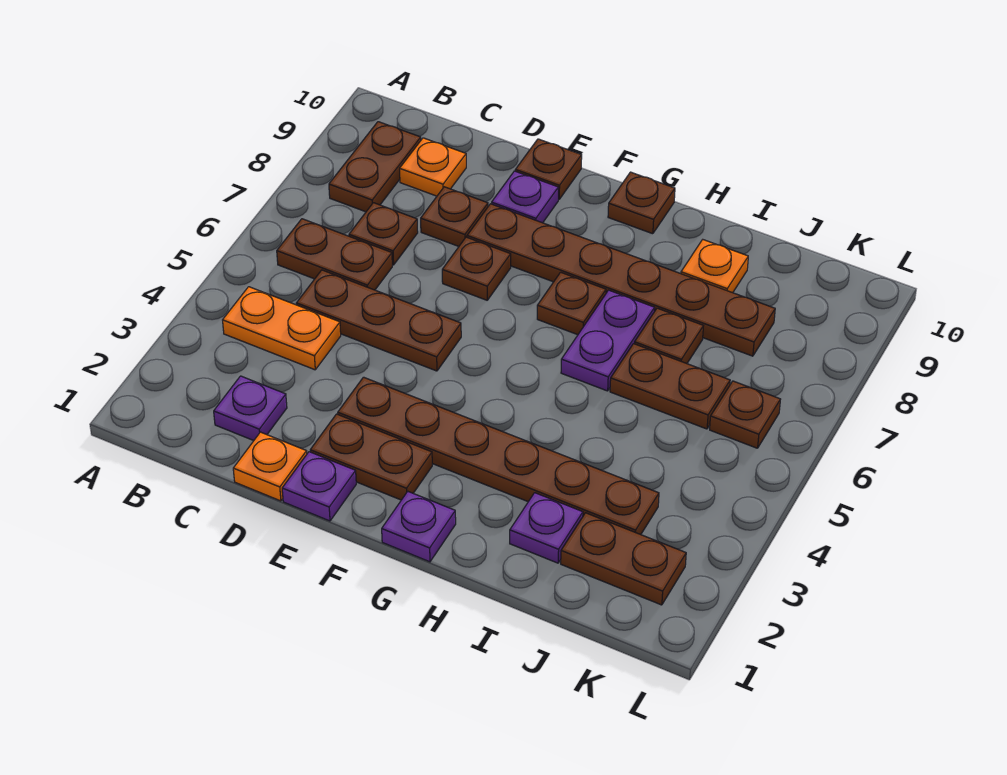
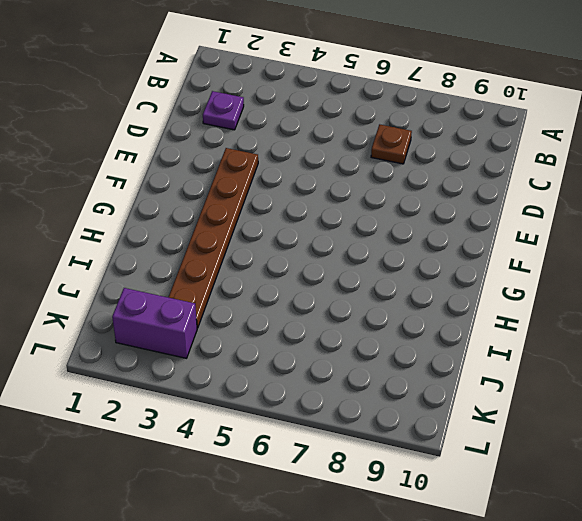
purple brick K2:K3 level 1 -> brown plate J2:K2 level 1
none -> orange plate B4:C4 level 1
none -> brown plate B6:C6 level 1
none -> brown plate B8:B9 level 1

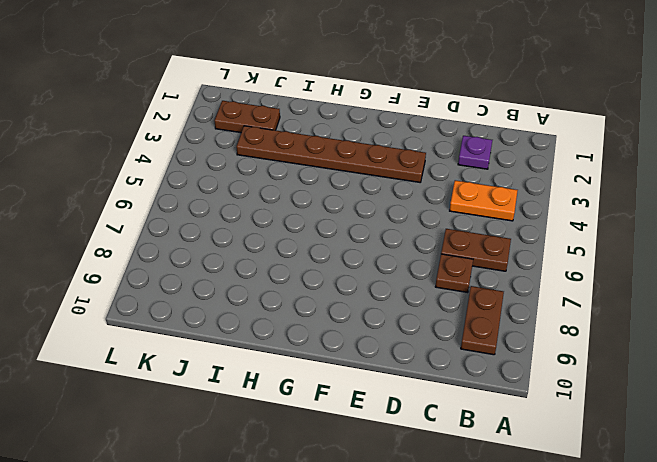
none -> brown plate C5:E5 level 1
none -> orange plate C9 level 1
none -> orange plate D1 level 1

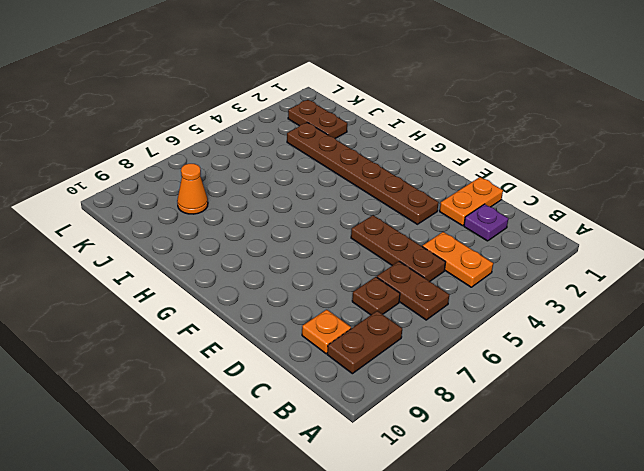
orange plate D1:D2 level 1 -> orange plate D1 level 1
orange cone J8 level 1 -> brown plate E8:J8 level 1
none -> brown plate D8 level 1
none -> purple plate E1 level 1
none -> brown plate E2:F2 level 1

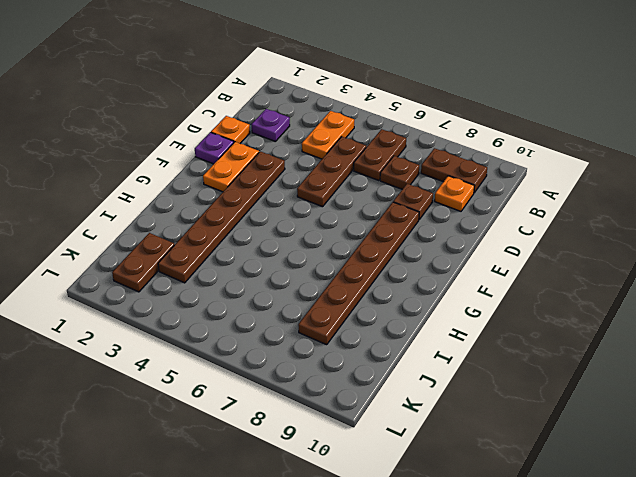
orange plate E2:F2 level 1 -> brown plate E2:F2 level 1
none -> brown plate E7 level 1
none -> purple plate E9 level 1
none -> brown plate E10 level 1

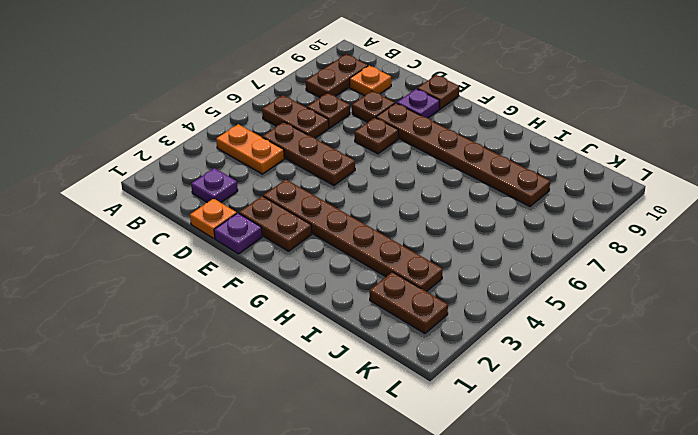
none -> purple plate G1 level 1
none -> brown plate G7 level 1
none -> brown plate G10 level 1

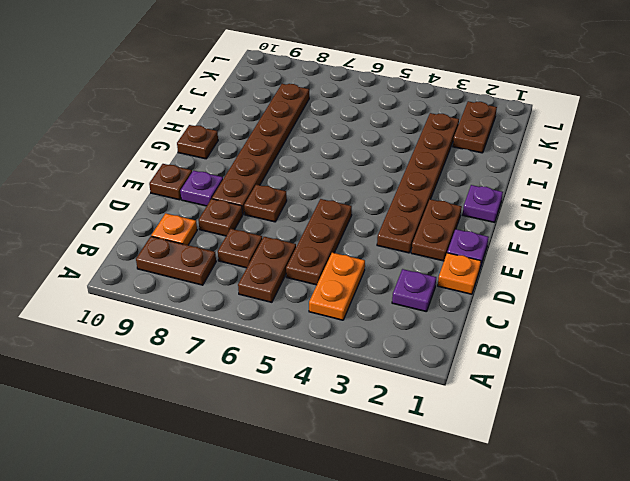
none -> brown plate G7 level 1
none -> purple plate H6:H7 level 1
none -> purple plate I2 level 1

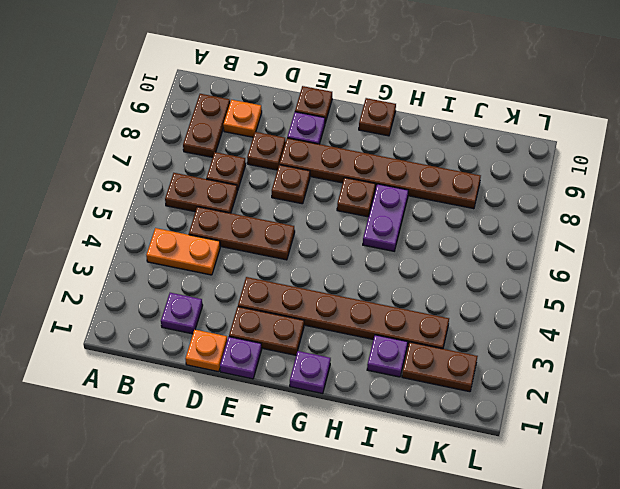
none -> brown plate I6:J6 level 1
none -> brown plate I7 level 1
none -> orange plate I9 level 1

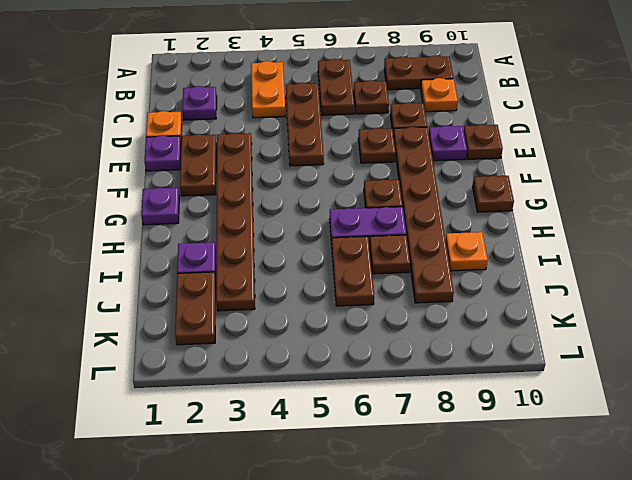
none -> brown plate K6 level 1

